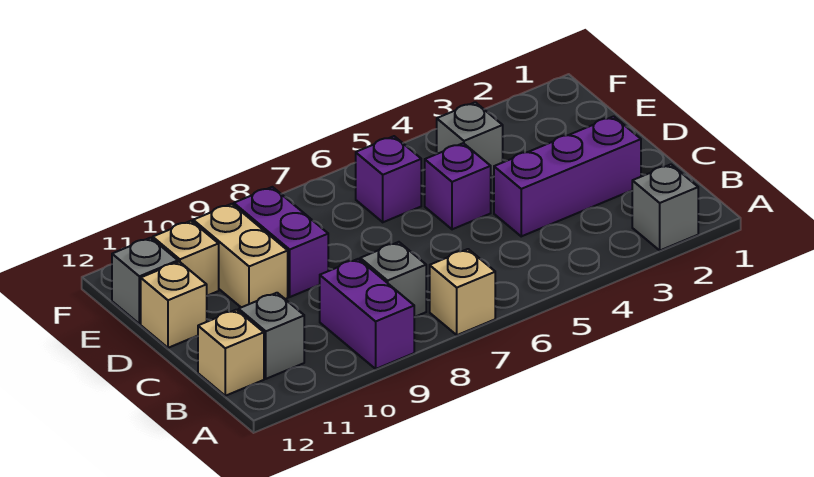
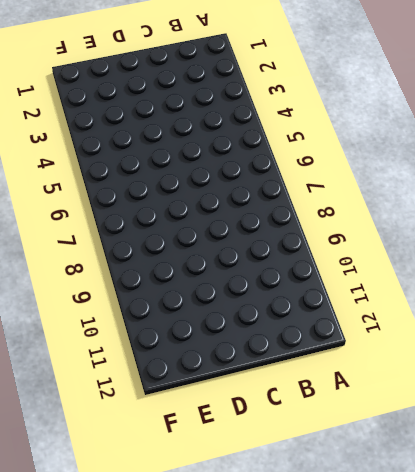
none -> grey brick A2 level 1
none -> tan brick A7 level 1
none -> purple brick A9:B9 level 1

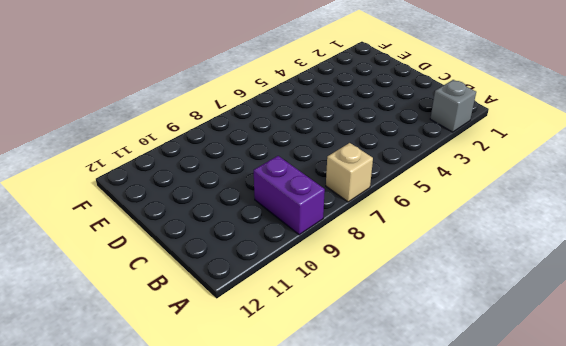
none -> grey brick B8 level 1
none -> grey brick B11 level 1
none -> tan brick B12 level 1

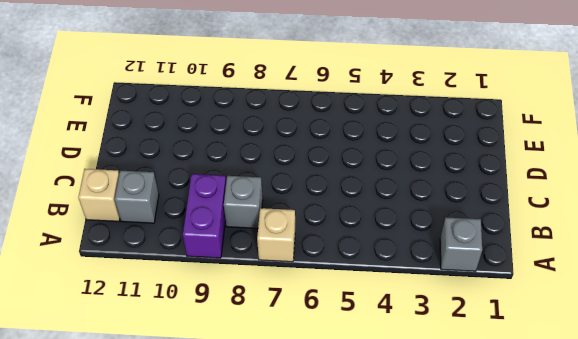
none -> purple brick C2:C4 level 1
none -> purple brick D5 level 1
none -> purple brick D9:E9 level 1

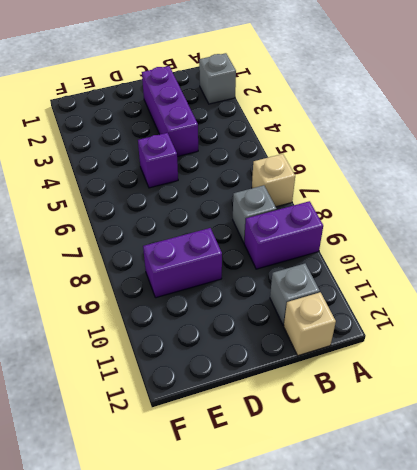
none -> tan brick D10:E10 level 1
none -> tan brick D12 level 1
none -> grey brick E4 level 1

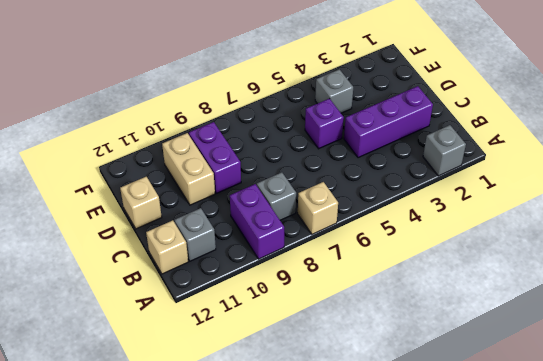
none -> purple brick E6 level 1
none -> tan brick E11 level 1
none -> grey brick E12 level 1

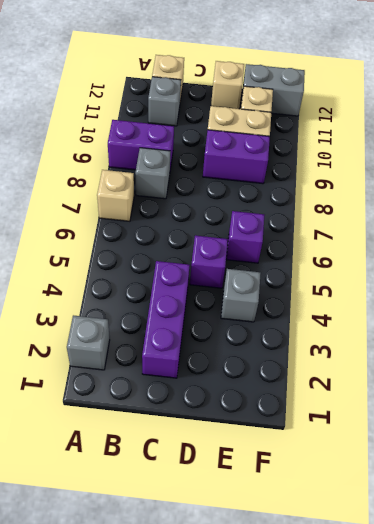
grey brick E12:F12 level 1 -> grey brick E12 level 1

